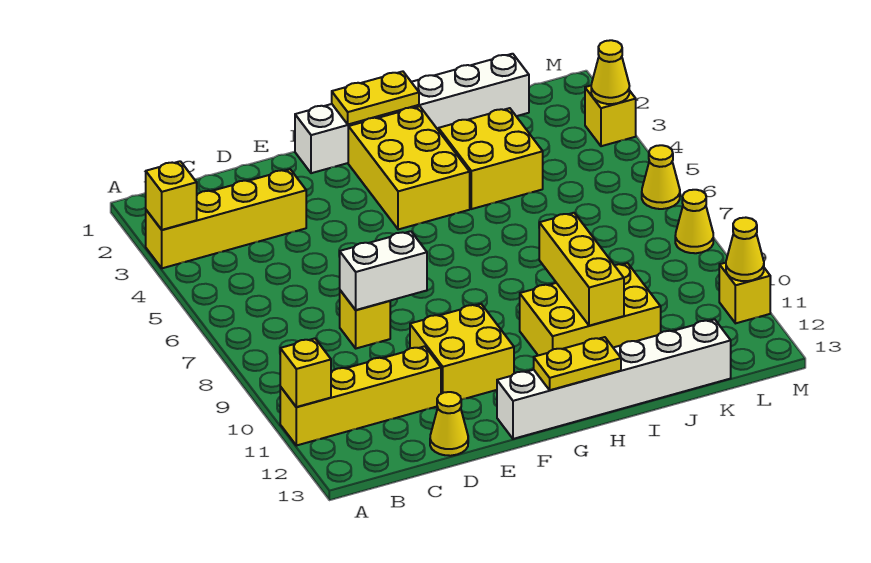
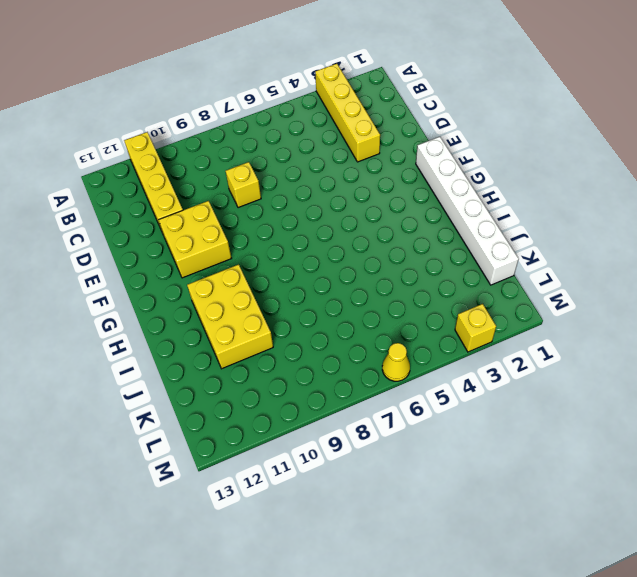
none -> yellow cone D13 level 1
none -> white brick F13:K13 level 1
none -> yellow brick G2:H4 level 1

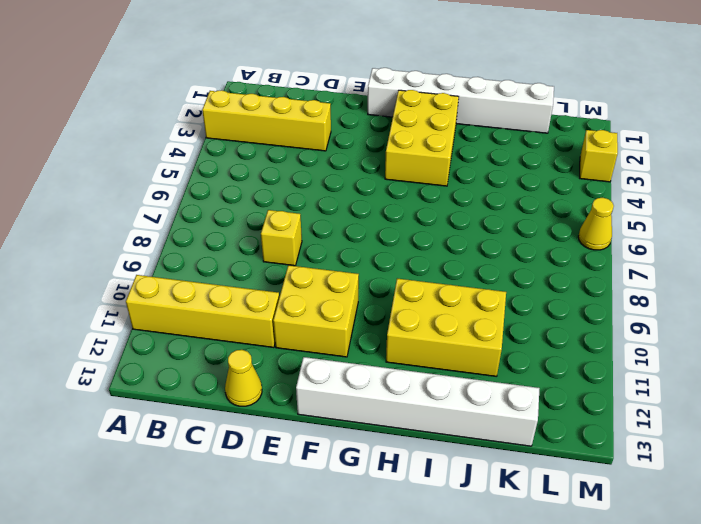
none -> yellow brick I3:J4 level 1
none -> yellow cone M8 level 1
none -> yellow brick M11 level 1

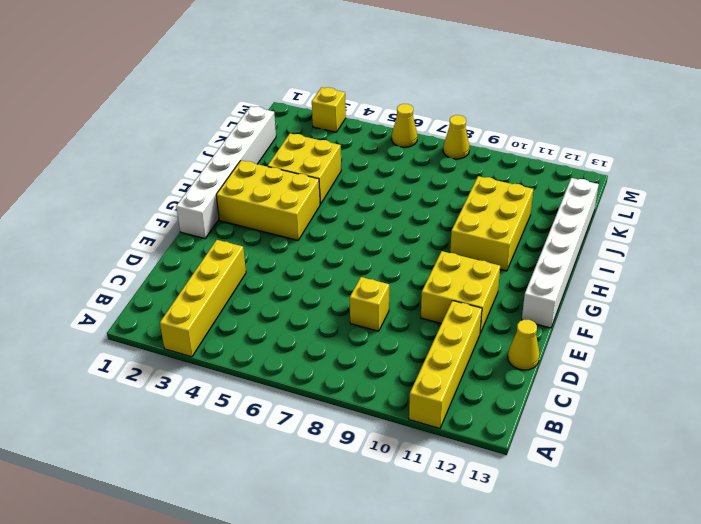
none -> yellow brick M11 level 1
none -> yellow brick A3 level 2
none -> yellow brick A11 level 2

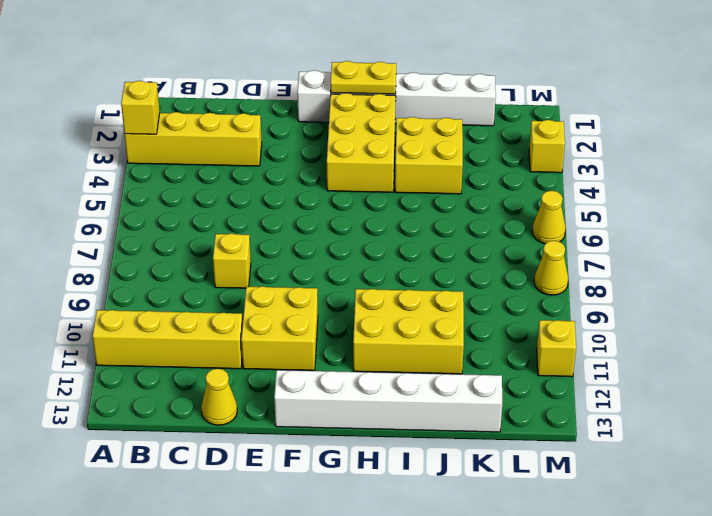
none -> yellow brick A11 level 2
none -> white brick D8:E8 level 2
none -> yellow plate G13:H13 level 2

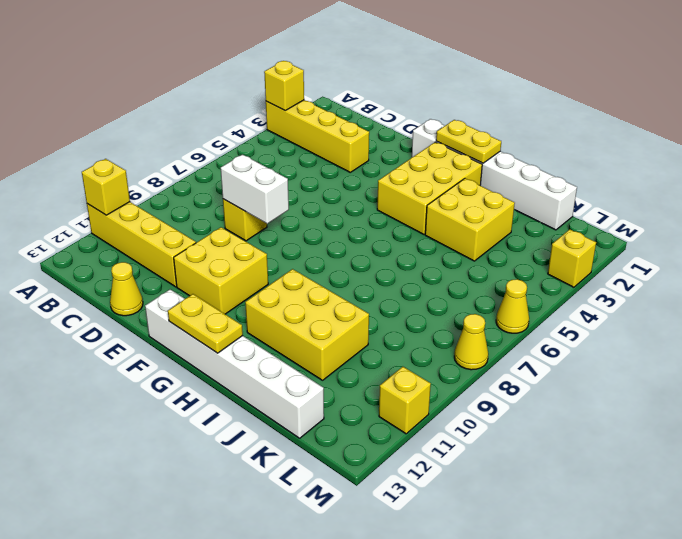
none -> yellow brick I9:I11 level 2
none -> yellow cone M3 level 2
none -> yellow cone M11 level 2

